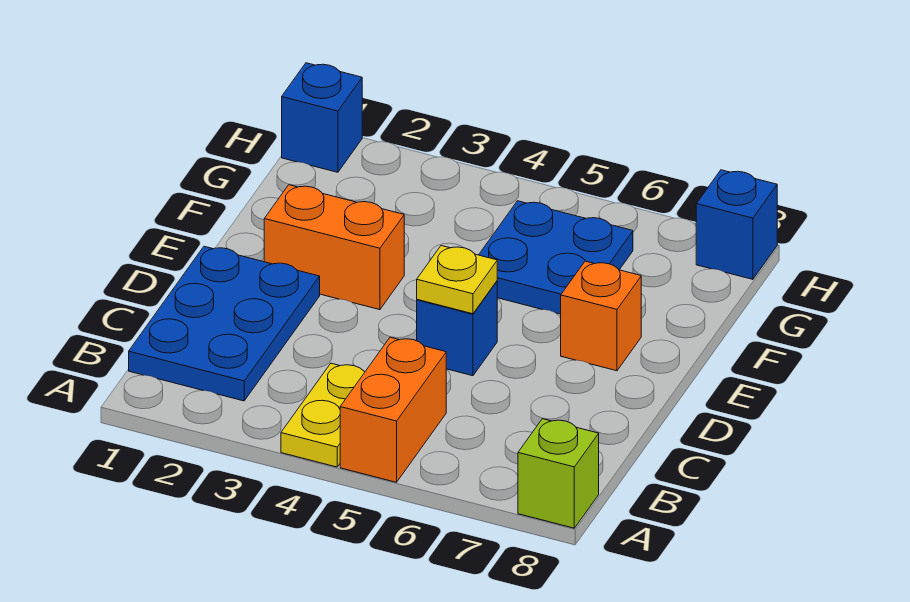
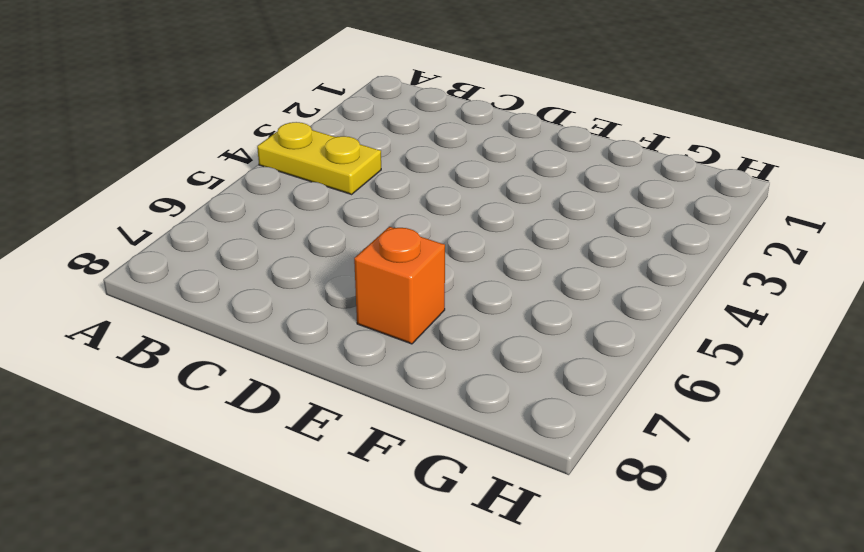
none -> orange brick A5:B5 level 1
none -> lime brick A8 level 1

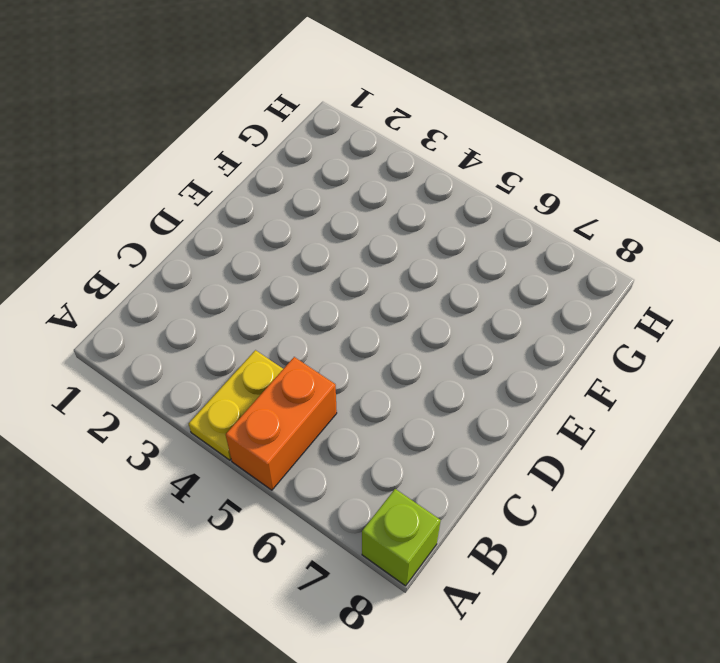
none -> blue plate B1:D2 level 1
none -> blue brick D5 level 1

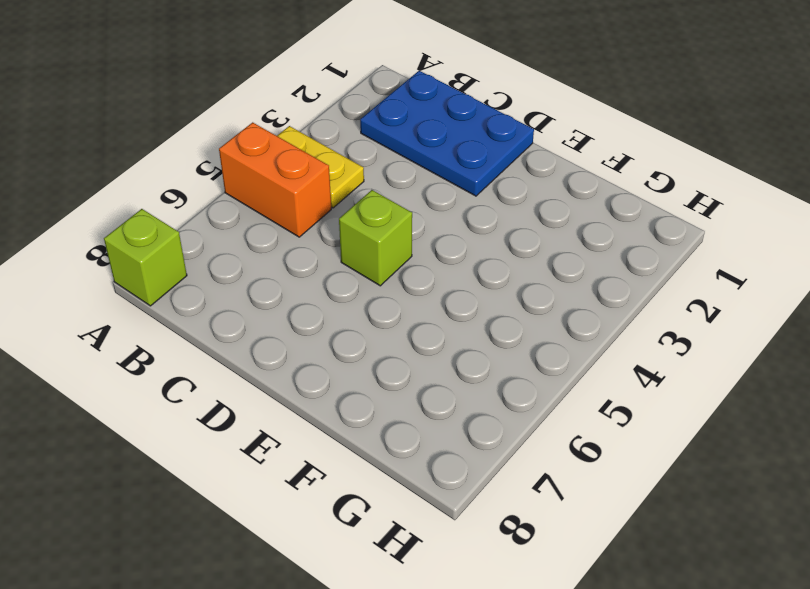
lime brick D5 level 1 -> blue brick D5 level 1
none -> orange brick E2:E3 level 1
none -> orange brick E7 level 1

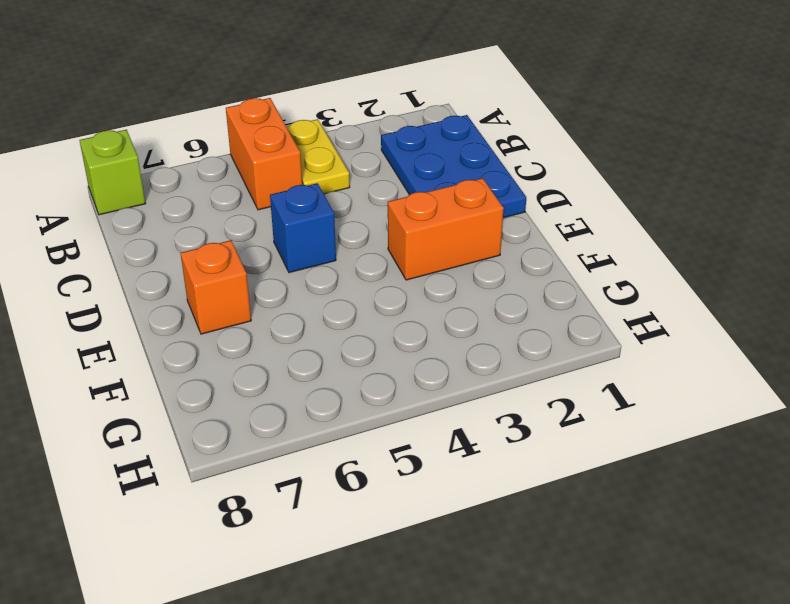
none -> blue plate F5:G6 level 1
none -> blue brick H1 level 1

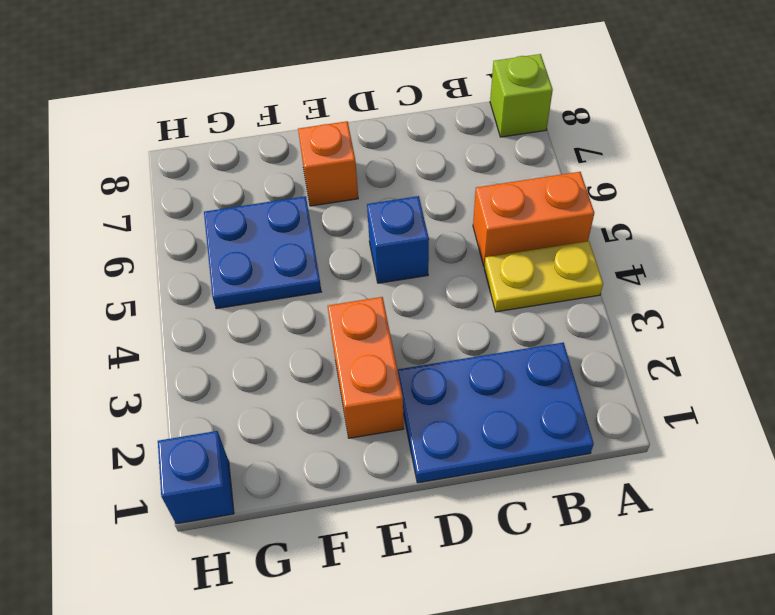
none -> blue brick H8 level 1
none -> yellow plate D5 level 2

